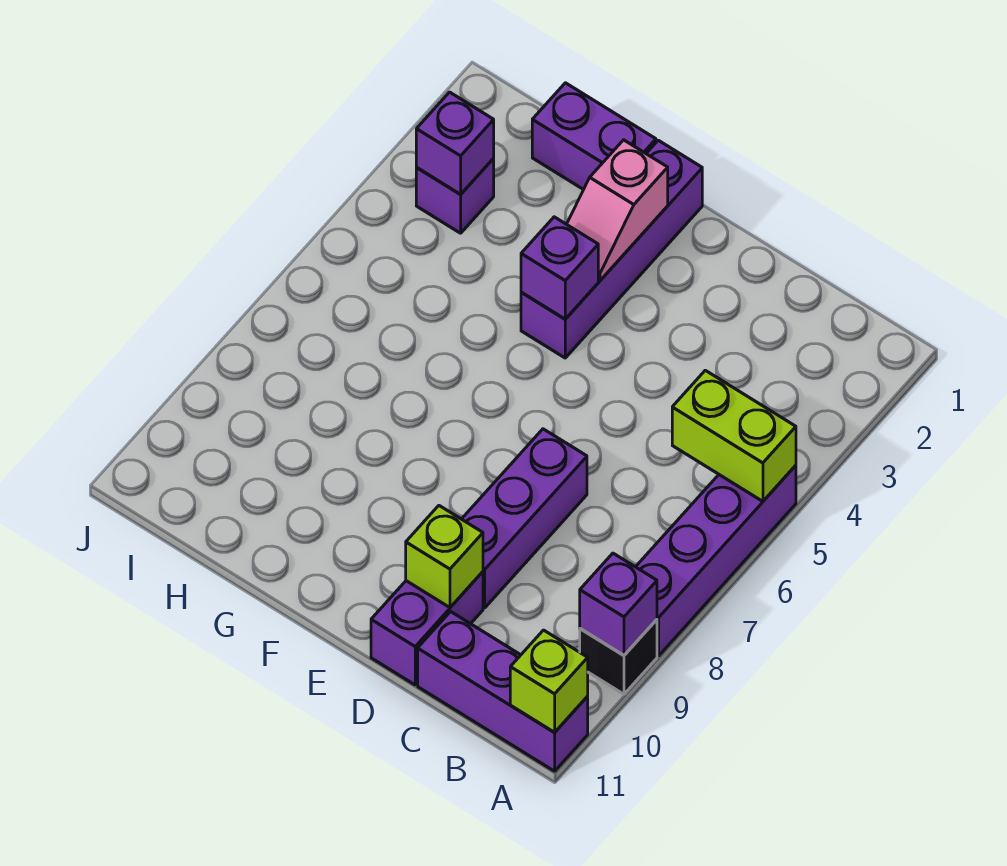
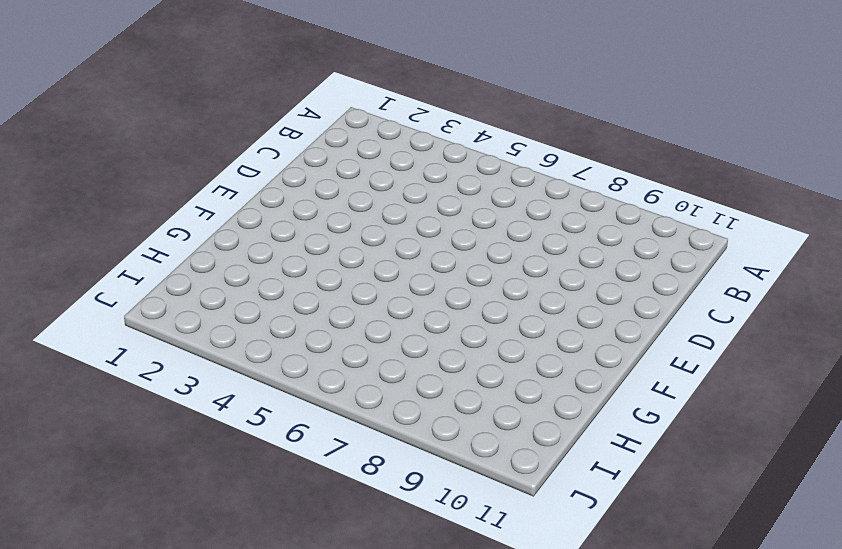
none -> purple brick A5:A8 level 1
none -> black brick A9 level 1
none -> purple brick A11:C11 level 1

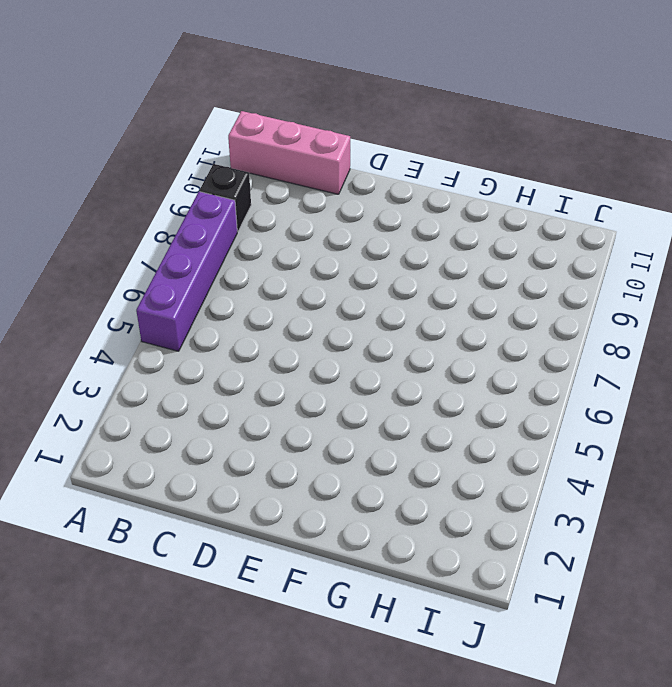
pink brick A11:C11 level 1 -> purple brick A11:C11 level 1
none -> purple brick D7:D9 level 1
none -> purple brick D10:D11 level 1
none -> purple brick F1:F4 level 1

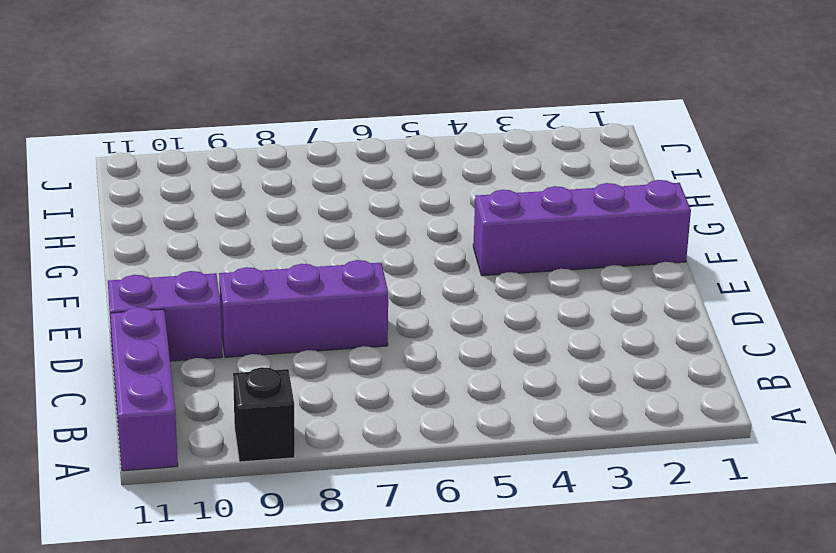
none -> purple brick A5:A8 level 1
none -> purple brick G1:H1 level 1
none -> purple brick I3 level 1

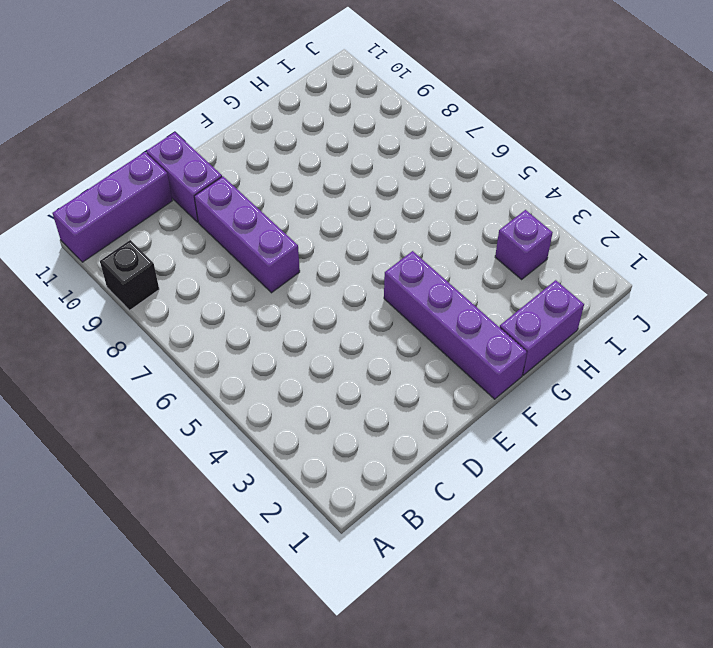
none -> purple brick A5:A8 level 1
none -> lime brick A5:B5 level 2
none -> purple brick A9 level 2

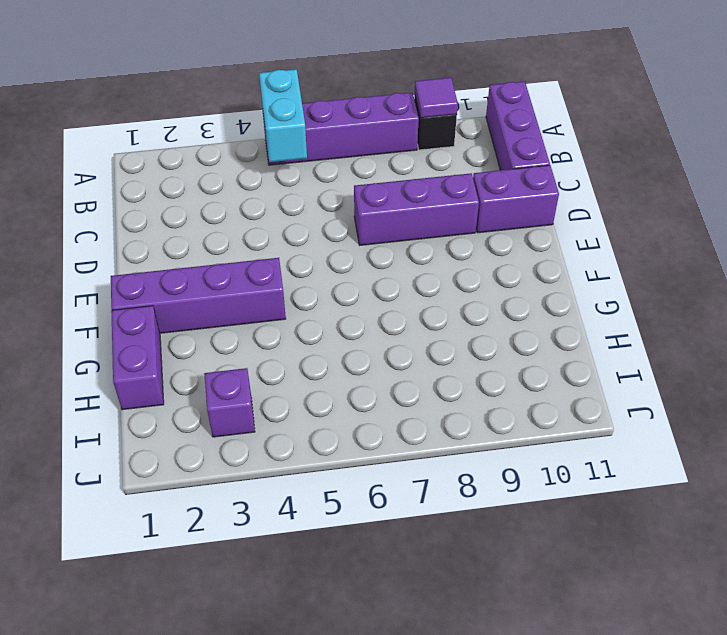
cyan brick A5:B5 level 2 -> lime brick A5:B5 level 2
purple tile A9 level 2 -> purple brick A9 level 2
none -> lime brick A11 level 2
none -> lime brick D10 level 2
none -> pink slope F2:F3 level 2 top 2

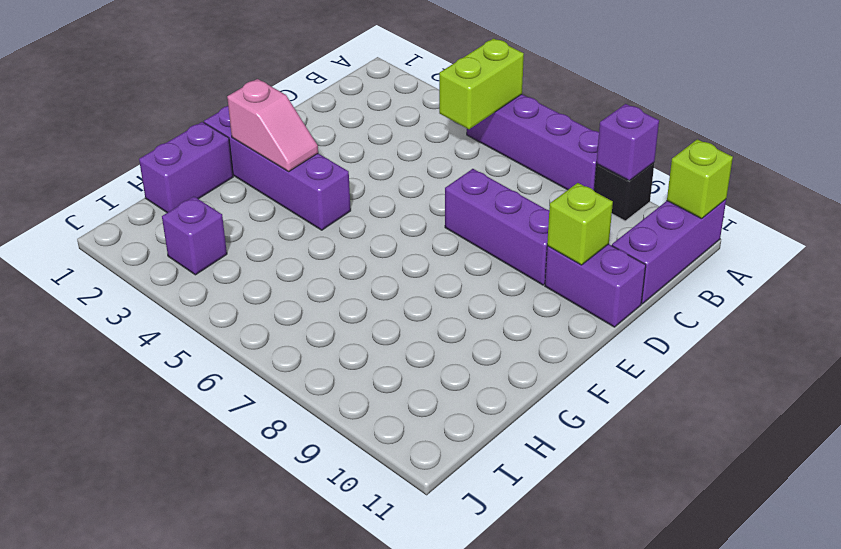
none -> purple brick F4 level 2
none -> purple brick I3 level 2

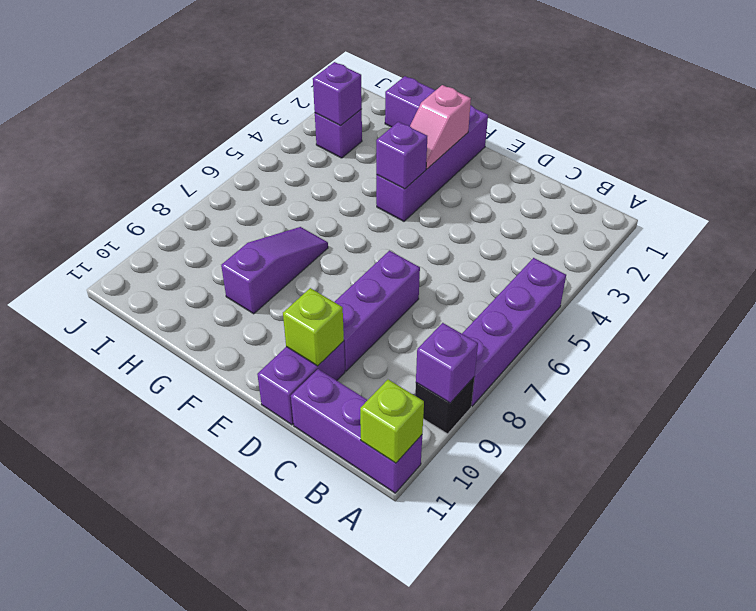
purple slope G7:G9 level 1 top 9 -> none
none -> lime brick A5:B5 level 2

